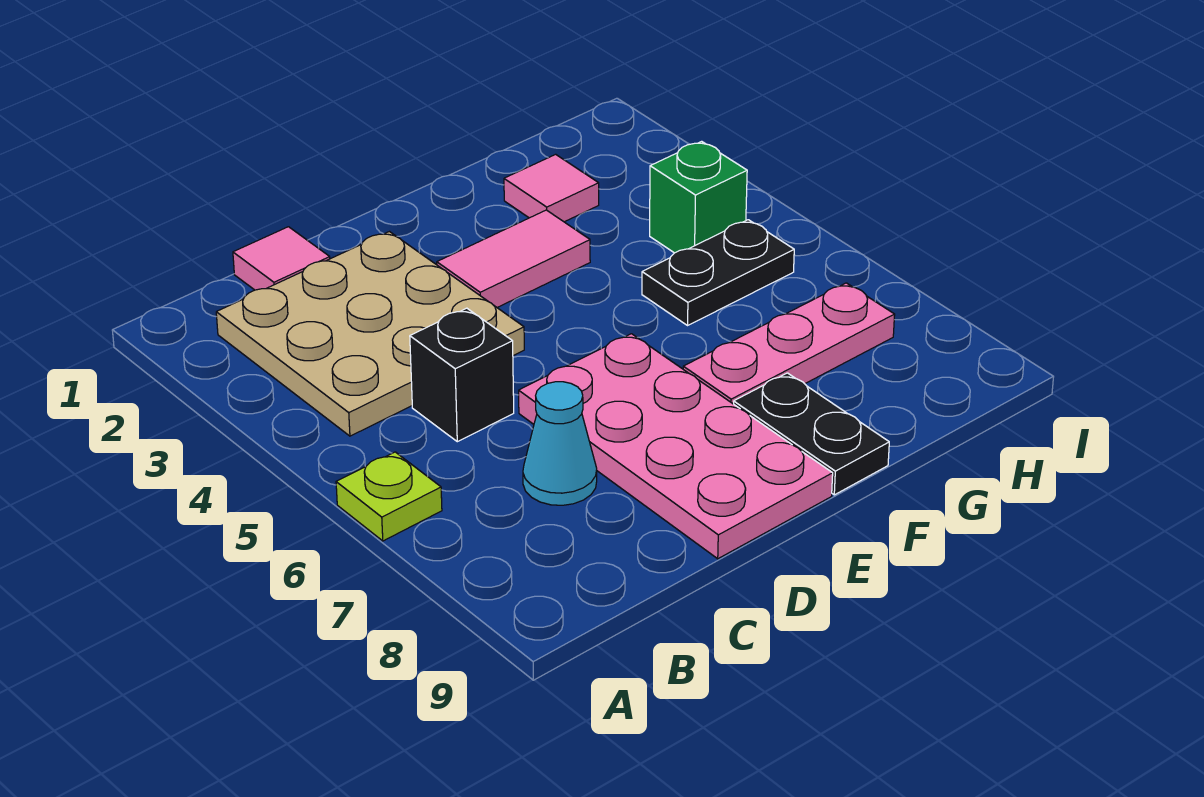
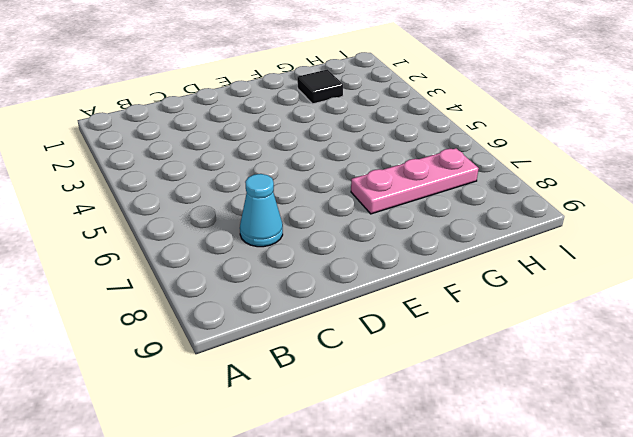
black tile G2 level 1 -> pink tile G2 level 1
none -> lime plate A6 level 1
none -> tan plate B2:D4 level 1
none -> pink tile C1 level 1

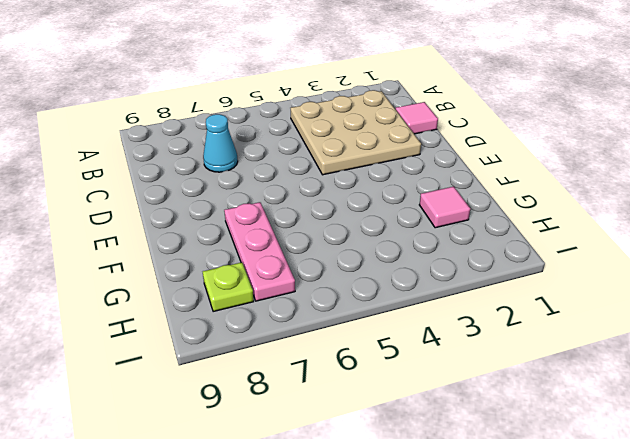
lime plate H8 level 1 -> lime plate A6 level 1
none -> black brick C5 level 1
none -> pink plate D6:E9 level 1
none -> pink tile E3:F3 level 1

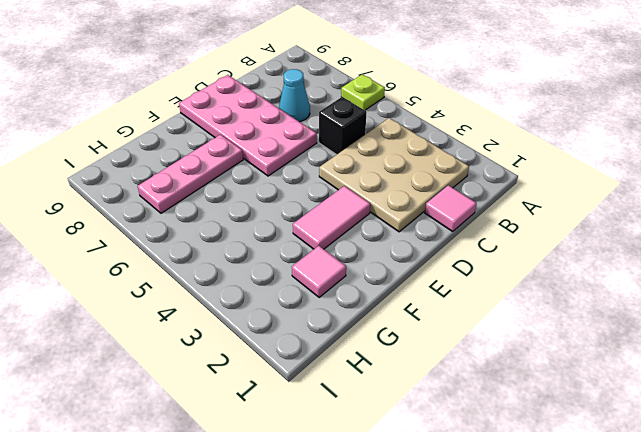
none -> black plate F8:F9 level 1
none -> black plate G5:H5 level 1
none -> green brick H4 level 1

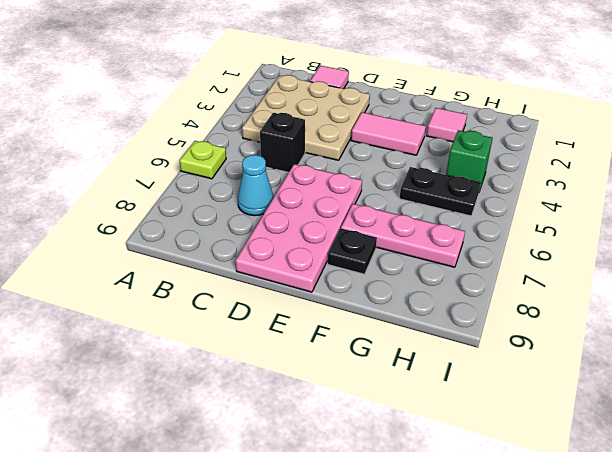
black plate F8 level 1 -> black plate F8:F9 level 1

